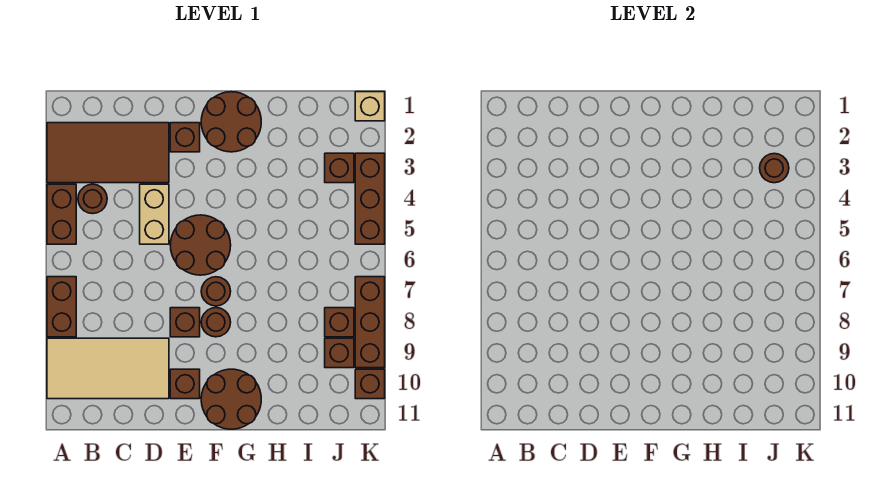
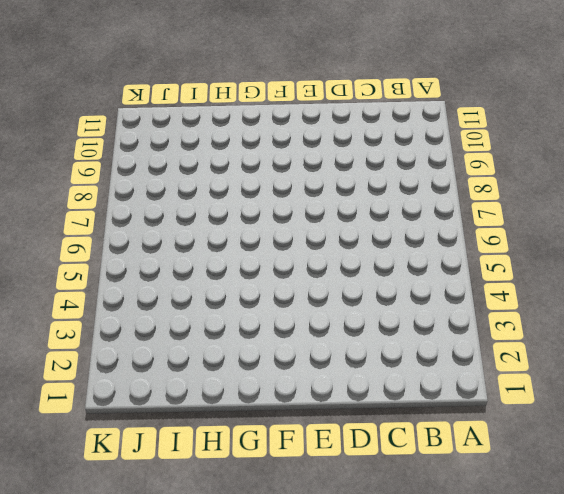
none -> brown tile A2:D3 level 1
none -> brown brick A4:A5 level 1
none -> brown brick A7:A8 level 1

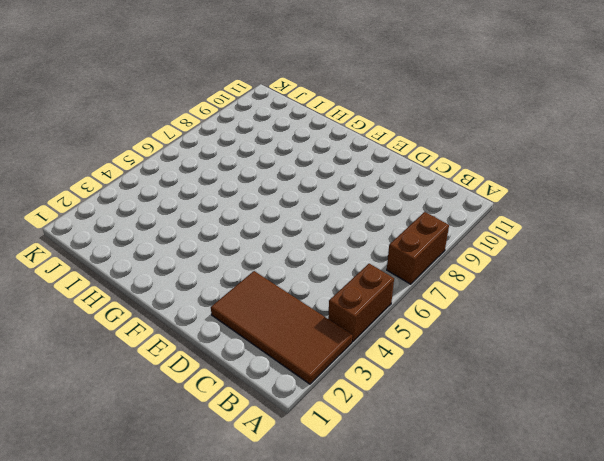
none -> tan tile A9:D10 level 1
none -> brown round brick B4 level 1
none -> tan brick D4:D5 level 1

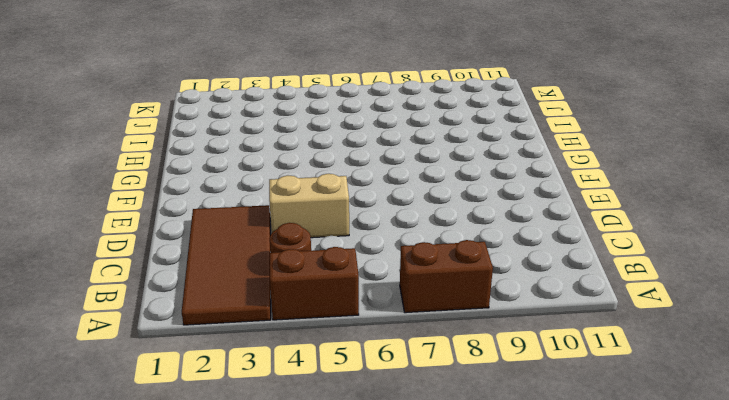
none -> tan tile A9:D10 level 1
none -> brown brick E2 level 1
none -> brown round brick E5:F6 level 1

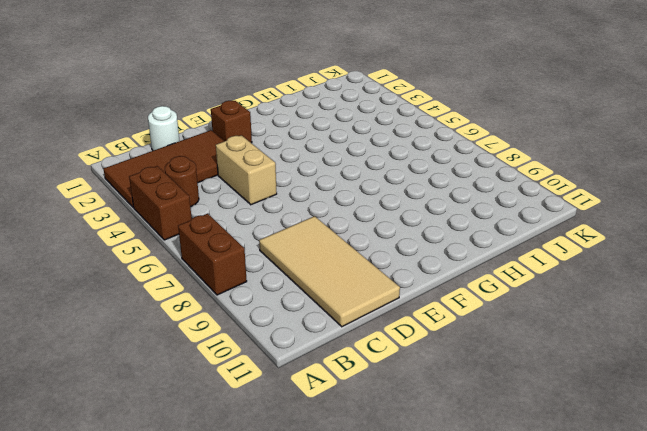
white round brick C1 level 1 -> none
tan tile C8:D11 level 1 -> tan tile A9:D10 level 1
none -> brown round brick E5:F6 level 1
none -> brown brick E8 level 1
none -> brown brick E10 level 1

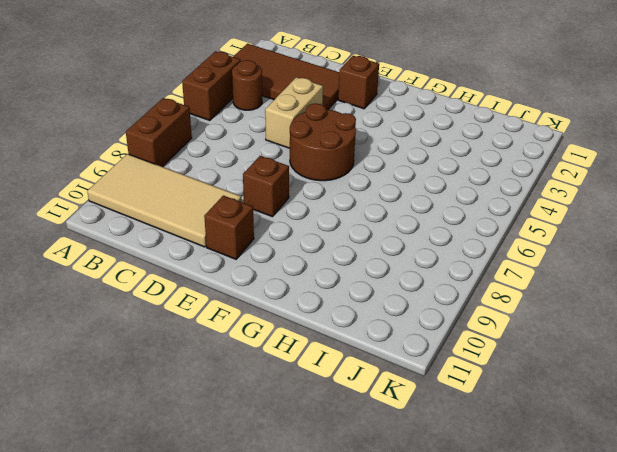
none -> brown round brick F1:G2 level 1
none -> brown round brick F7 level 1
none -> brown round brick F8 level 1

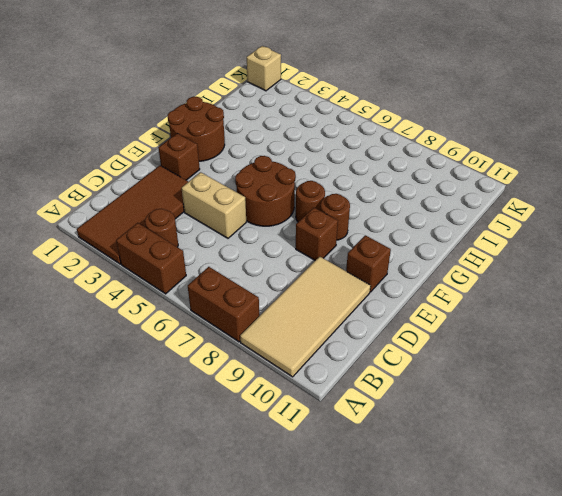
none -> brown round brick F10:G11 level 1
none -> brown brick J3 level 1
none -> brown brick J8 level 1

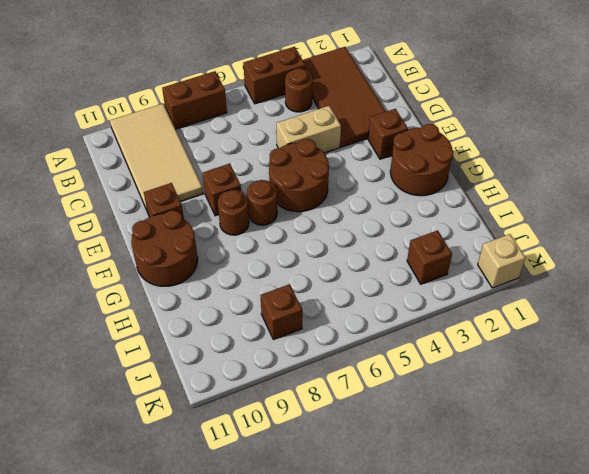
none -> brown brick J9 level 1
none -> brown brick K3:K5 level 1
none -> brown brick K7:K9 level 1

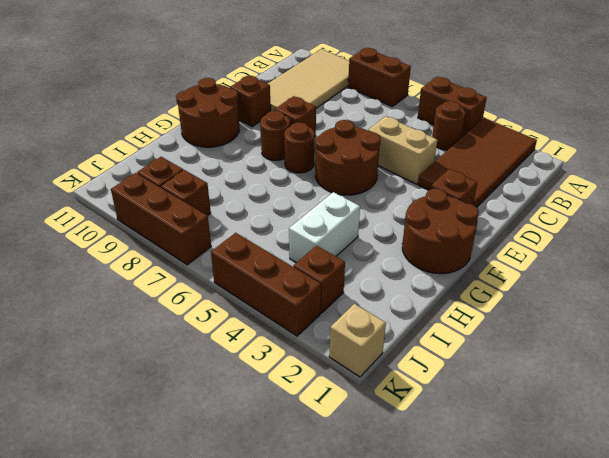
white brick H4:I4 level 1 -> none
none -> brown brick K10 level 1
none -> brown round brick J3 level 2

